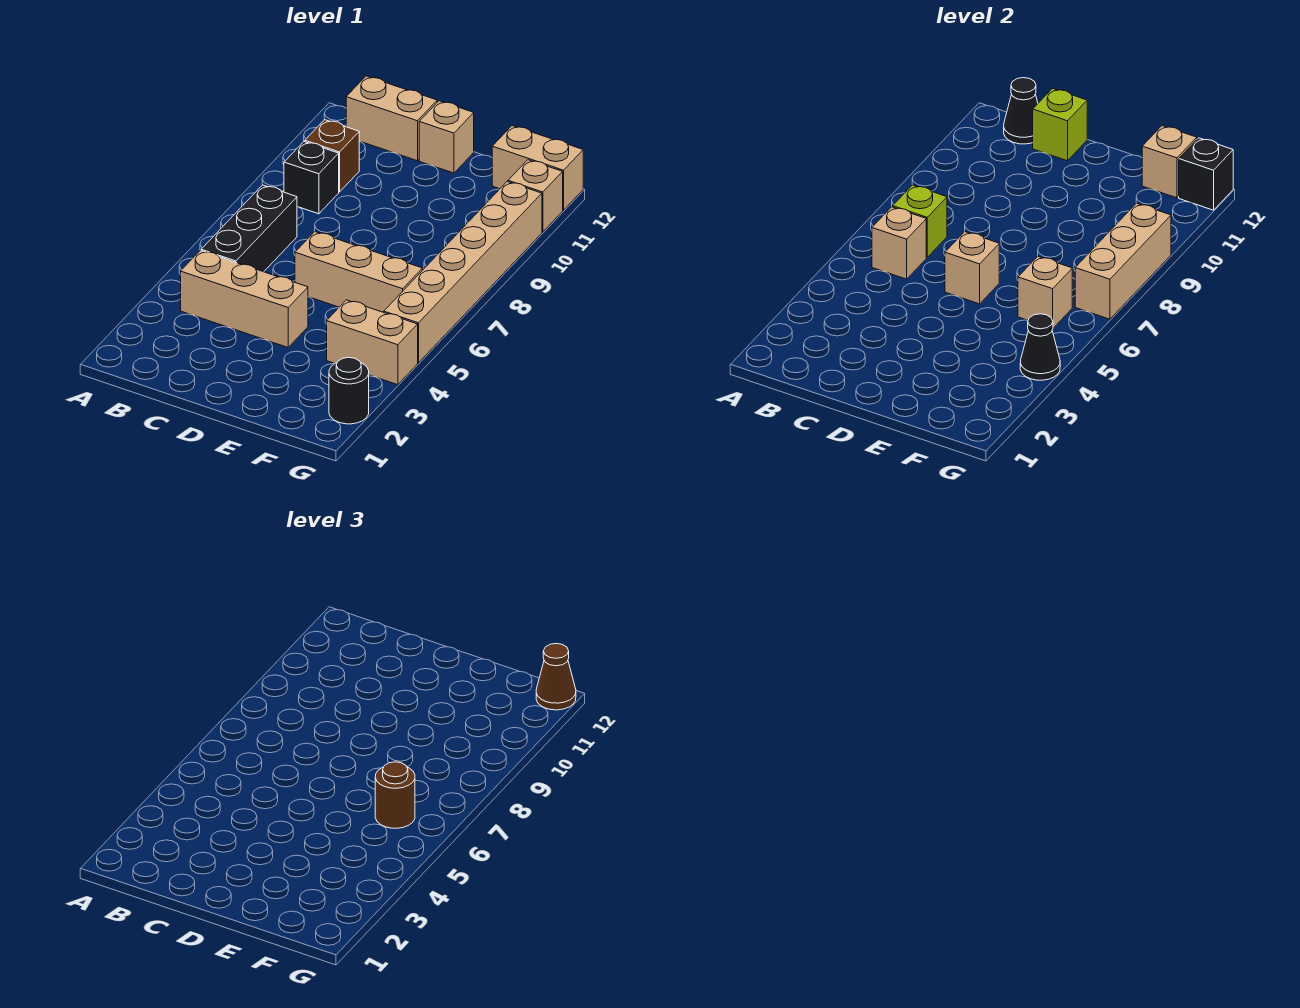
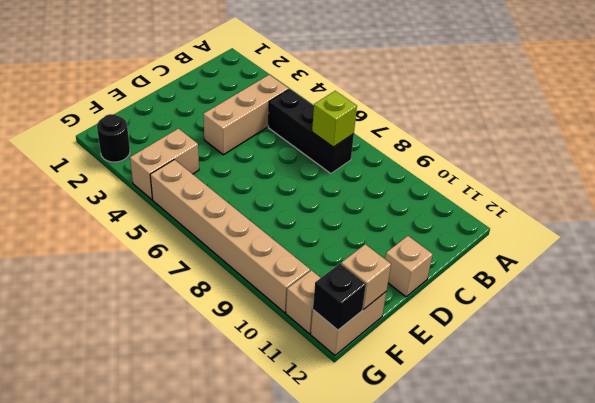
none -> black brick B9 level 1
none -> brown brick B10 level 1
none -> tan brick B12:C12 level 1

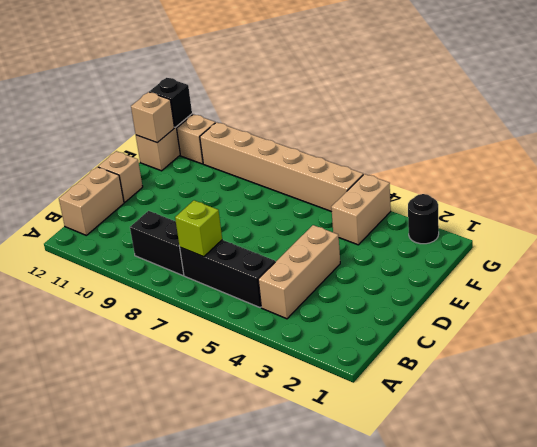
black brick B8:B9 level 1 -> black brick B9 level 1
none -> brown brick B10 level 1
none -> tan brick D6:F6 level 1
none -> tan brick B6 level 2

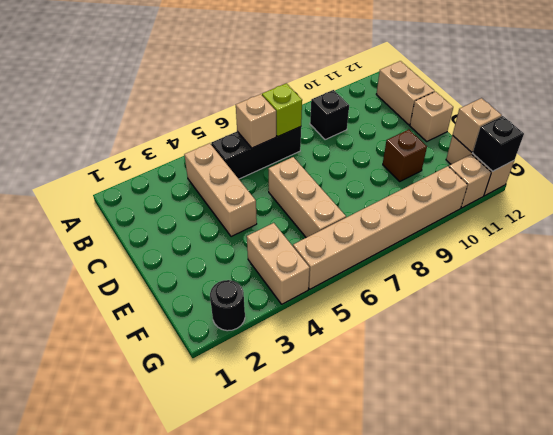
brown brick E10 level 1 -> brown brick B10 level 1
none -> black cone B12 level 2
none -> lime brick C12 level 2
none -> tan brick D6 level 2

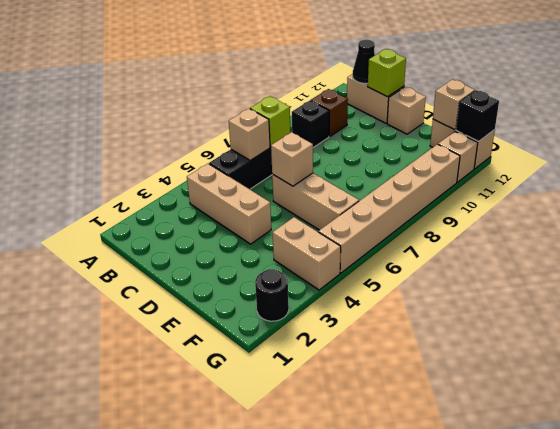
none -> tan brick F6 level 2
none -> black cone G4 level 2
none -> tan brick G7:G9 level 2

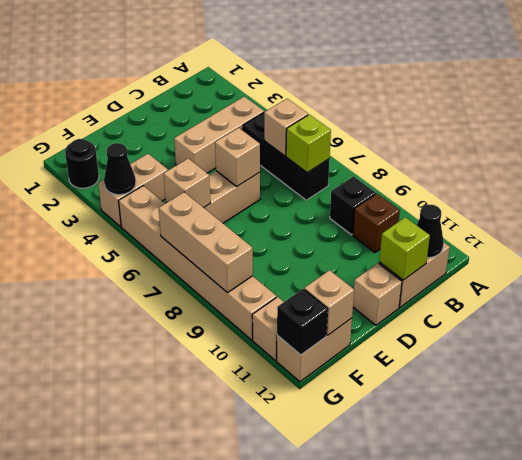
none -> brown round brick F6 level 3
none -> brown cone G12 level 3

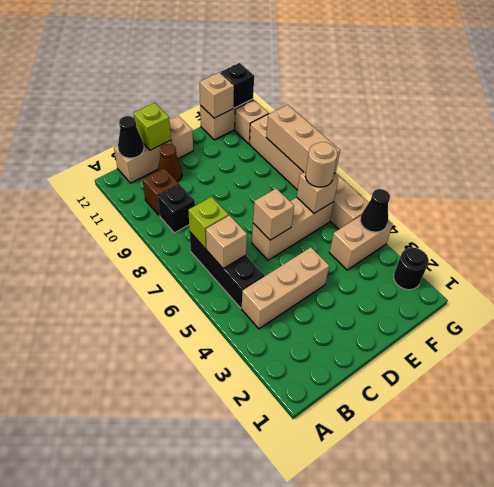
brown cone C11 level 1 -> brown cone G12 level 3
tan round brick F6 level 3 -> brown round brick F6 level 3

